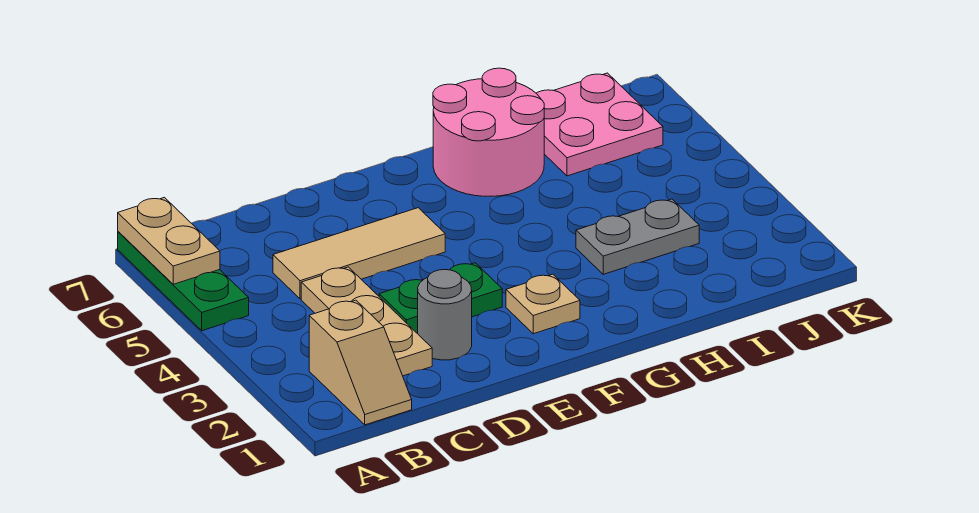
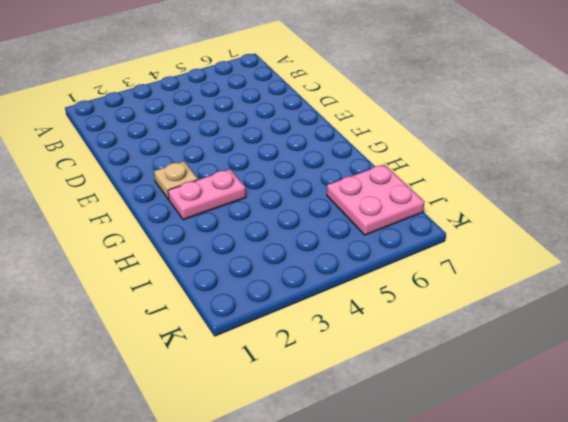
pink plate G2:G3 level 1 -> none
none -> green plate A5:A7 level 1
none -> tan slope B1:B2 level 1 top 2

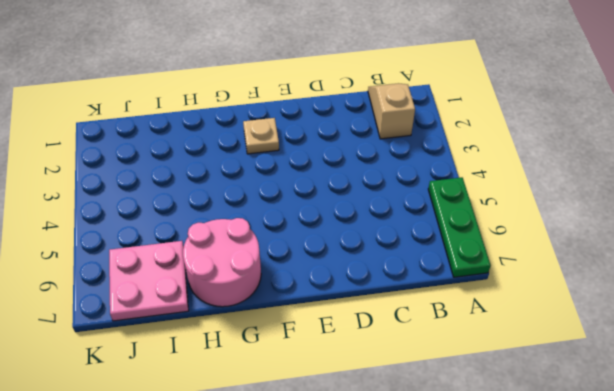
none -> tan plate C2:C4 level 1
none -> tan tile C5:E5 level 1

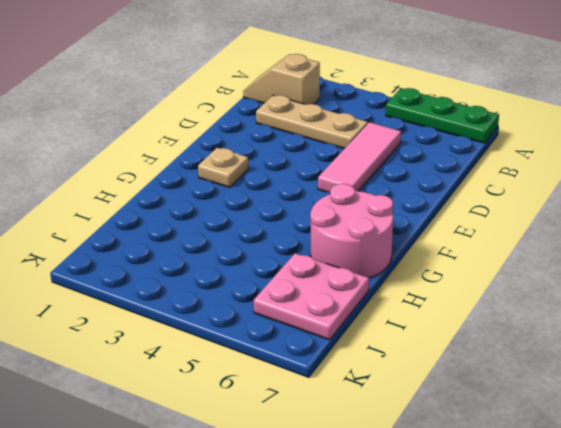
pink tile C5:E5 level 1 -> tan tile C5:E5 level 1
none -> grey round brick D2 level 1
none -> green plate D3:E3 level 1

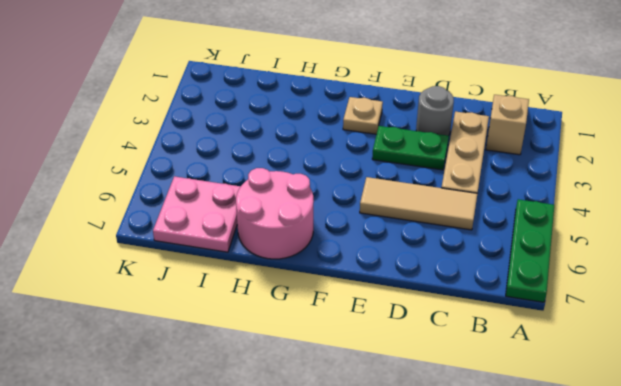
none -> grey plate H3:I3 level 1
none -> tan plate A6:A7 level 2

